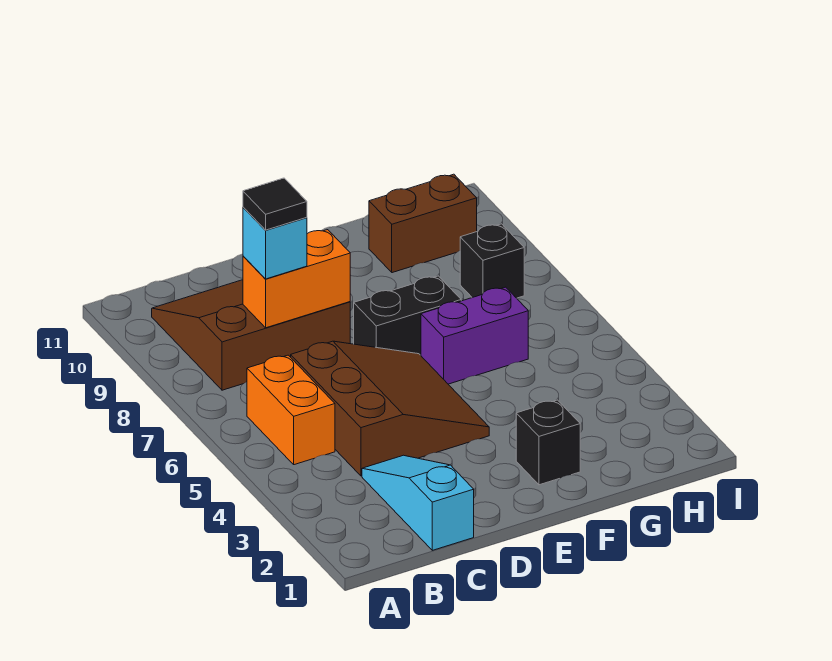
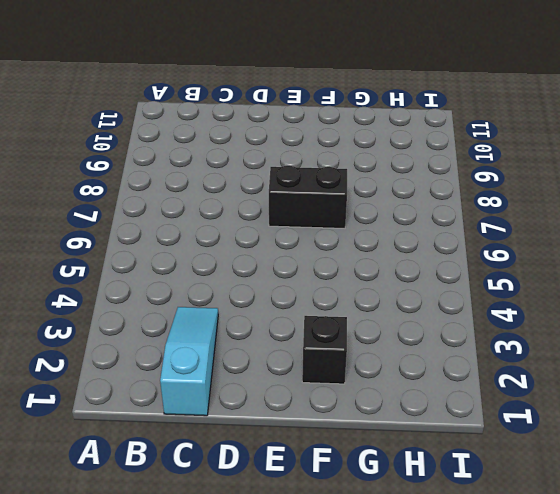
none -> orange brick B5:B6 level 1
none -> brown slope B8:D10 level 1 top 8
none -> brown slope C4:E6 level 1 top C

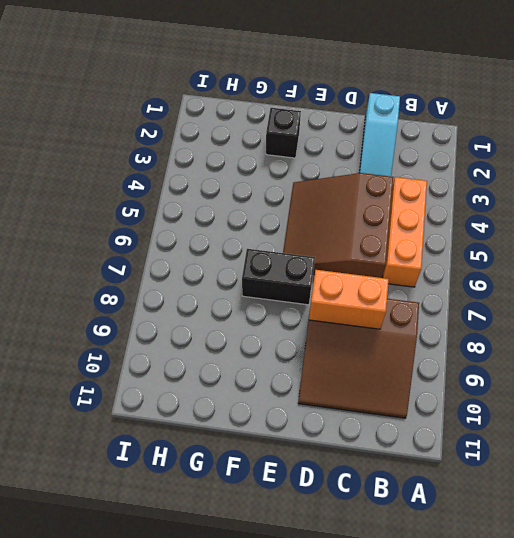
orange brick B4:B6 level 1 -> orange brick B5:B6 level 1
none -> purple brick F6:G6 level 1
none -> brown brick G10:H10 level 1
none -> black brick H8 level 1

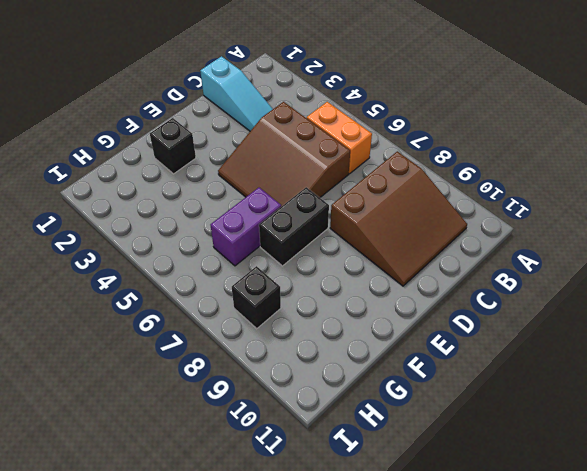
none -> brown brick G10:H10 level 1
none -> orange brick C8:D8 level 2
none -> cyan brick C8 level 3

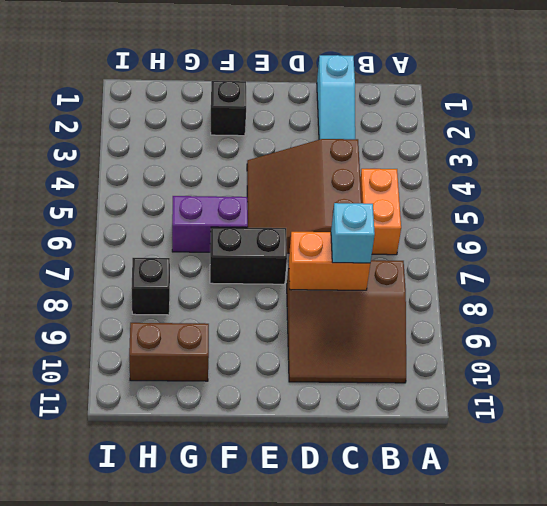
none -> black tile C8 level 4

